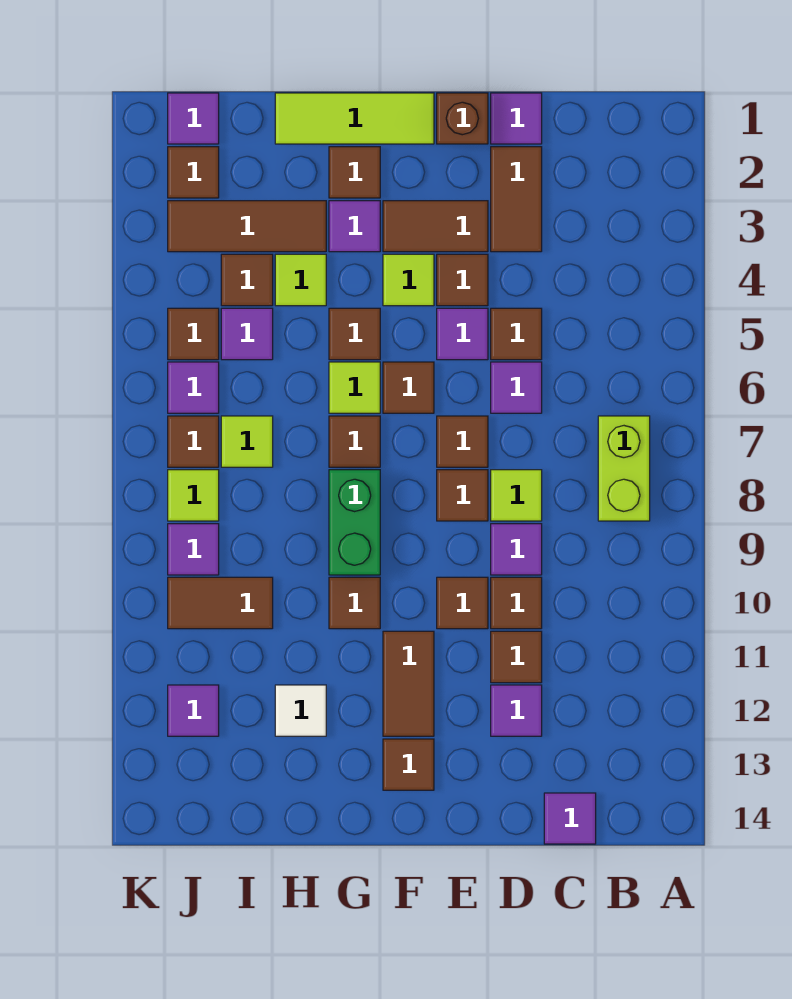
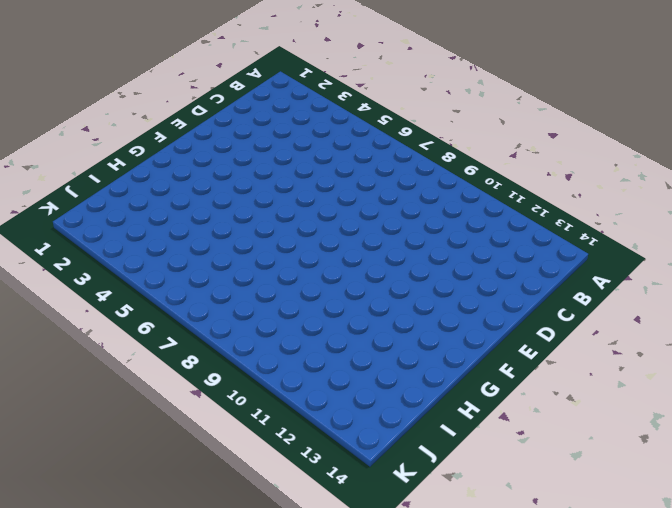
none -> lime brick B7:B8 level 1
none -> purple tile C14 level 1
none -> purple tile D1 level 1
none -> brown tile D2:D3 level 1

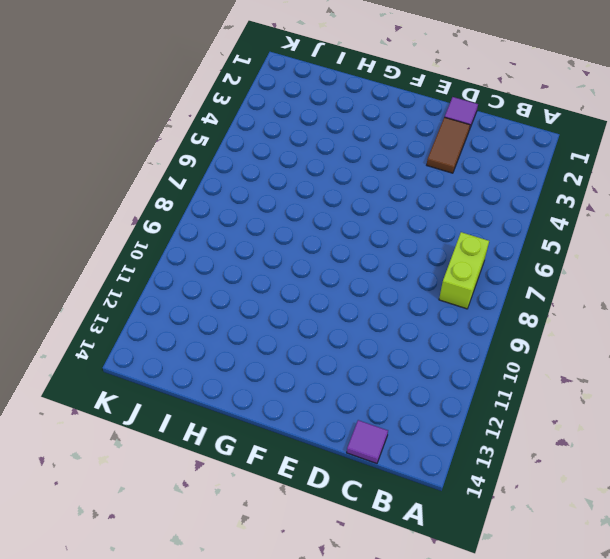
none -> brown tile D5 level 1
none -> purple tile D6 level 1
none -> lime tile D8 level 1
none -> purple tile D9 level 1

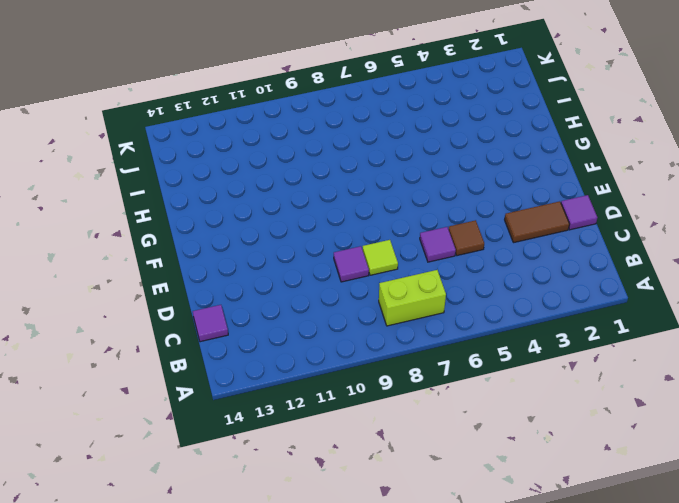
none -> brown tile D10 level 1
none -> brown tile D11 level 1
none -> purple tile D12 level 1
none -> brown brick E1 level 1

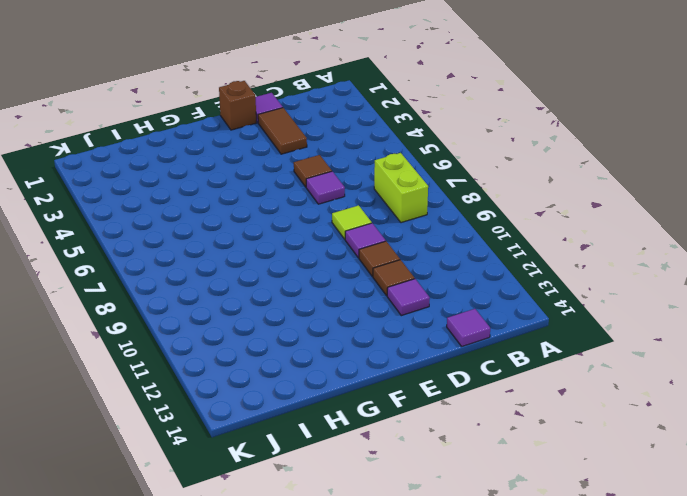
none -> brown tile E3:F3 level 1
none -> brown tile E4 level 1
none -> purple tile E5 level 1
none -> brown tile E7 level 1

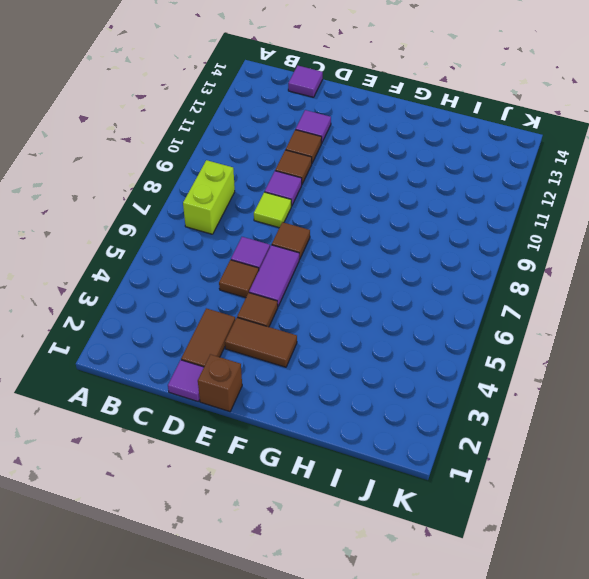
purple tile E5:E6 level 1 -> purple tile E5 level 1
none -> brown tile E8 level 1
none -> brown tile E10 level 1
none -> lime tile F1:H1 level 1
none -> lime tile F4 level 1

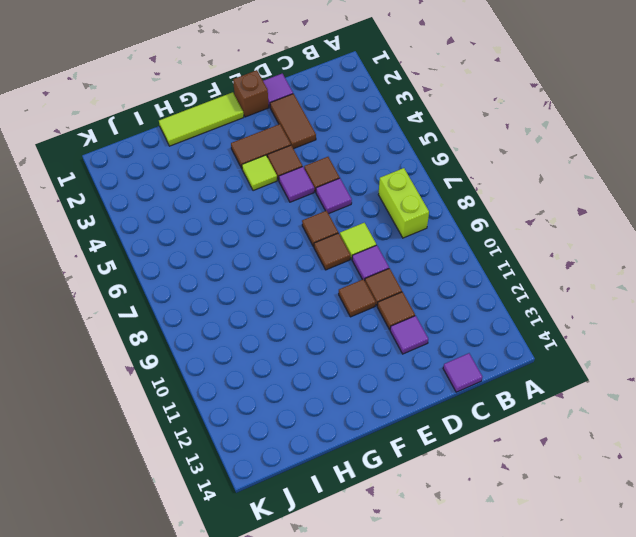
none -> brown tile F6 level 1
none -> brown tile F11:F12 level 1
none -> brown tile F13 level 1
none -> brown tile G2 level 1

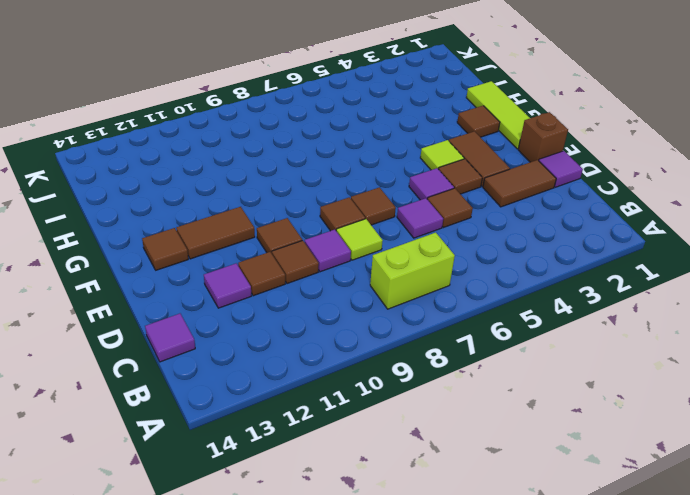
none -> brown tile F6 level 1
none -> purple tile G3 level 1
none -> brown tile G5 level 1
none -> lime tile G6 level 1

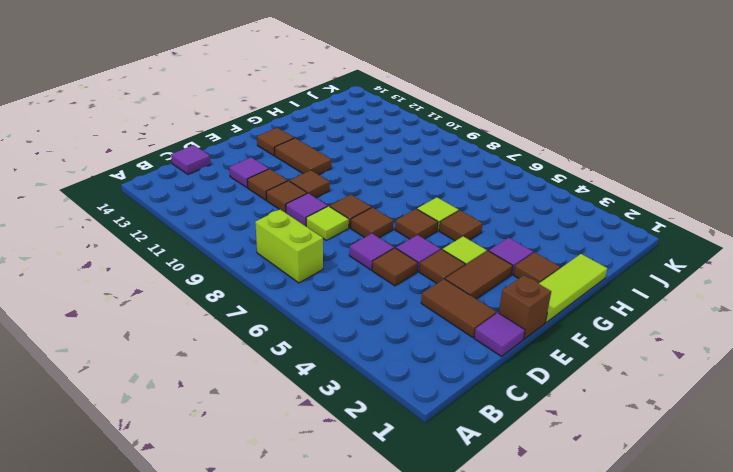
none -> brown tile G7 level 1
none -> green brick G8:G9 level 1
none -> brown tile G10 level 1
none -> brown tile H3:J3 level 1

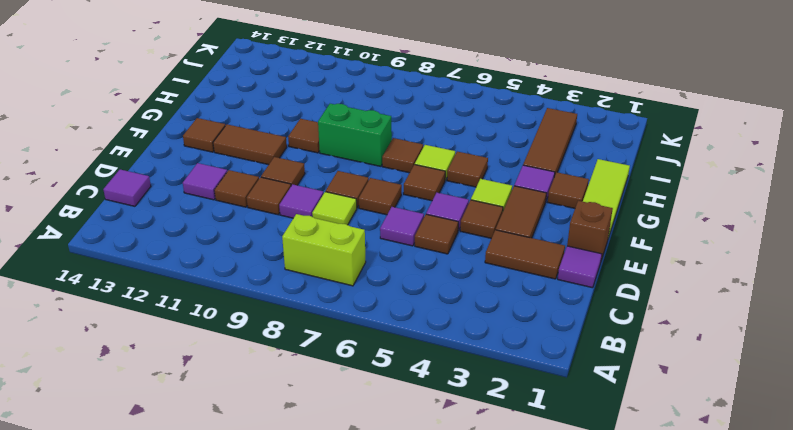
none -> lime tile H4 level 1
none -> white tile H12 level 1
none -> brown tile I4 level 1
none -> purple tile I5 level 1

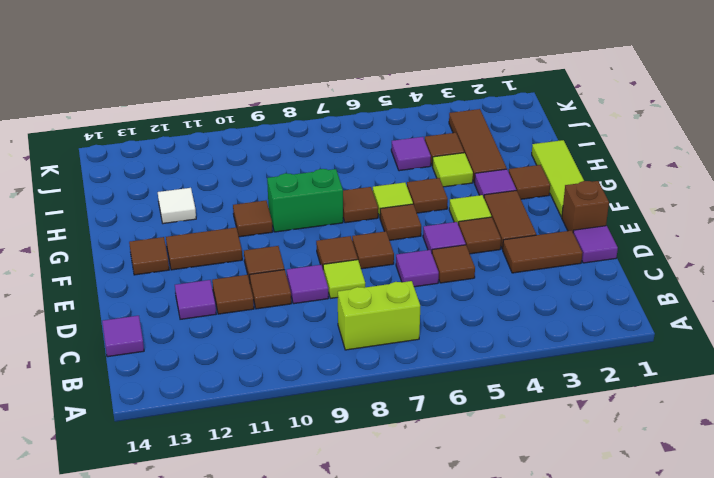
none -> lime tile I7 level 1
none -> brown tile I10:J10 level 1
none -> purple tile J1 level 1
none -> brown tile J2 level 1

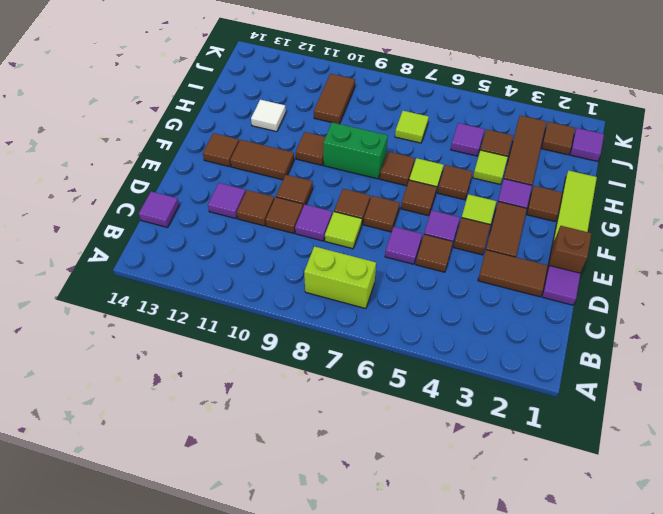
none -> brown tile J5 level 1
none -> purple tile J6 level 1
none -> brown tile J7 level 1
none -> lime tile J8 level 1

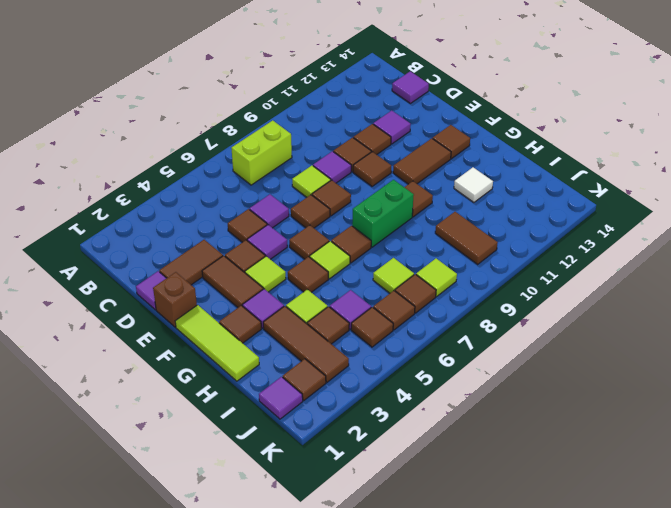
brown tile J6 level 1 -> purple tile J6 level 1
none -> purple tile J9 level 1
none -> purple tile J12 level 1

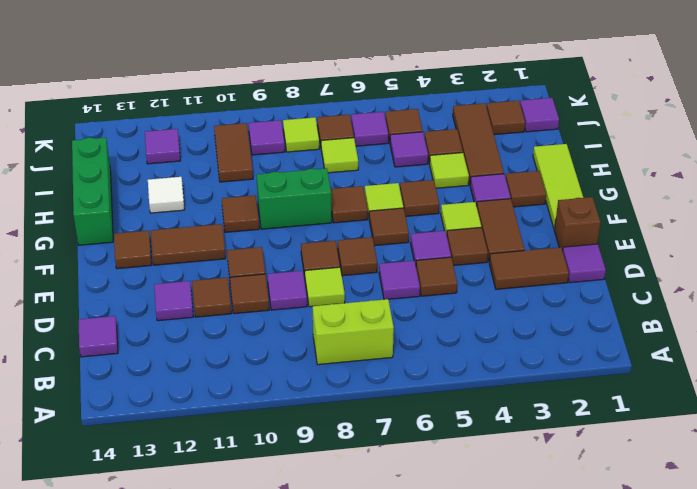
green brick G14:I14 level 1 -> none

